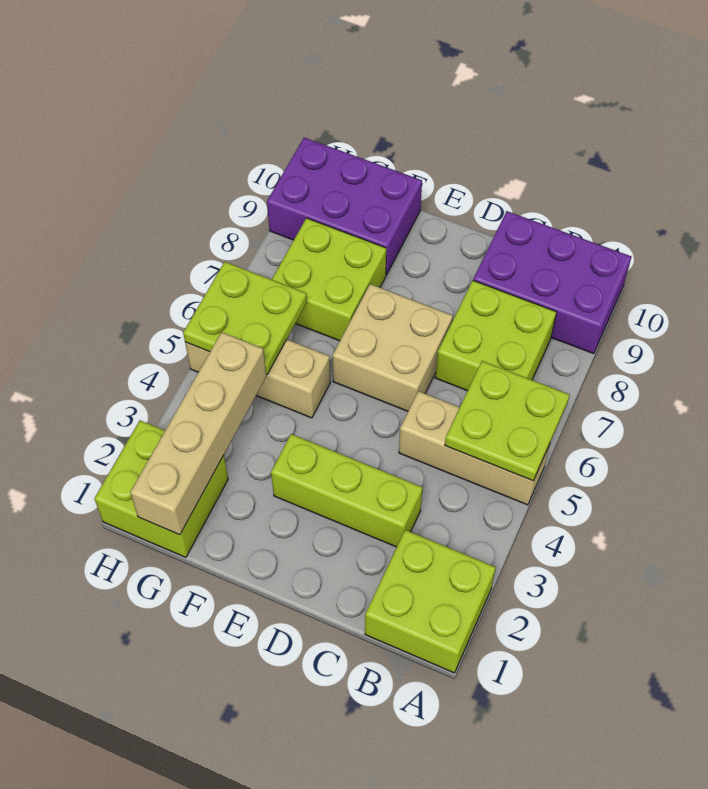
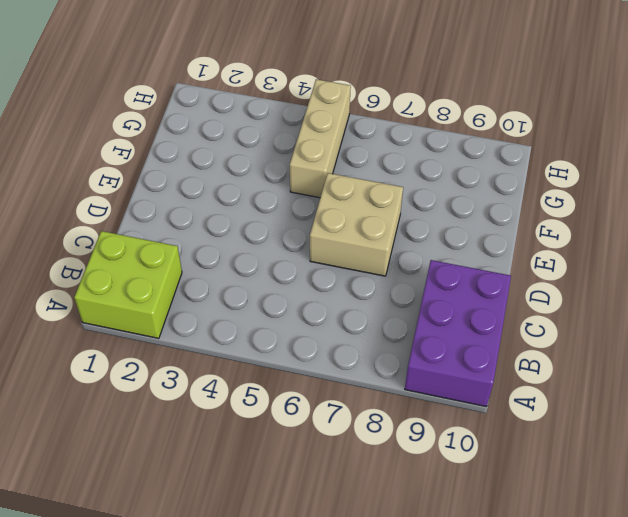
none -> tan brick A5:C5 level 1
none -> lime brick B7:C8 level 1
none -> lime brick C3:E3 level 1

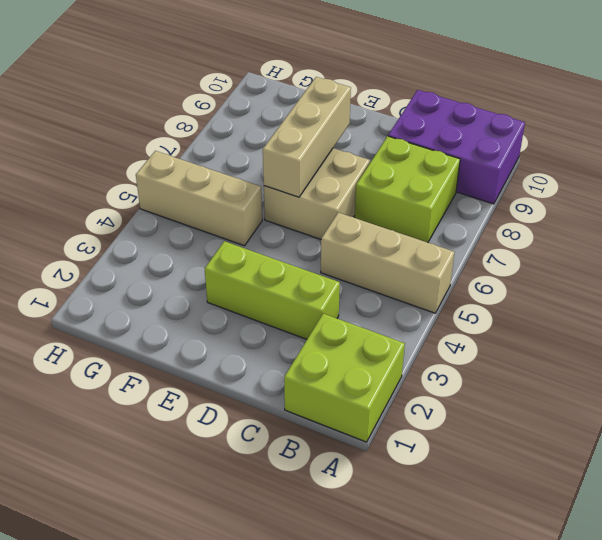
tan brick E6:E8 level 2 -> none
none -> lime brick F7:G8 level 1
none -> purple brick F9:H10 level 1
none -> lime brick G1:H2 level 1

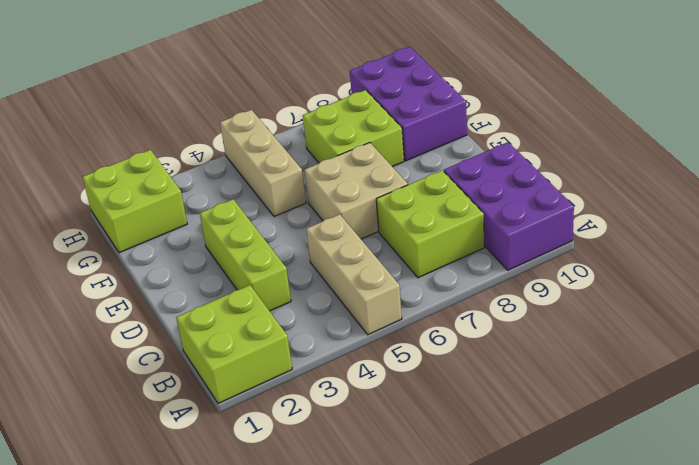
none -> lime plate A5:B6 level 2
none -> tan brick G1:G4 level 2
none -> lime plate G5:H6 level 2

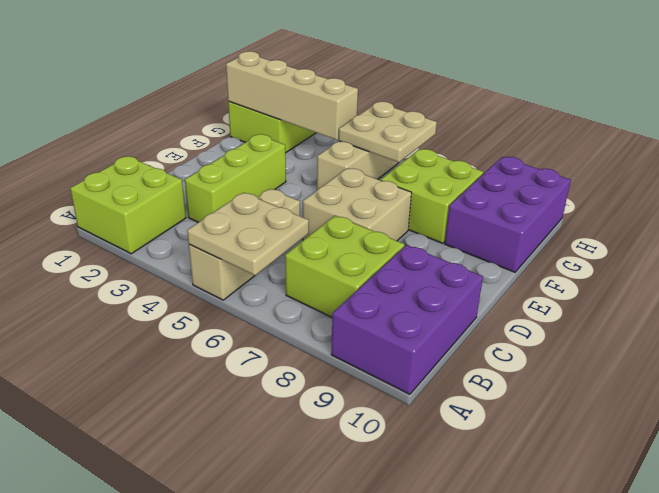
tan plate A5:B6 level 2 -> lime plate A5:B6 level 2
tan plate G5:H6 level 2 -> lime plate G5:H6 level 2

